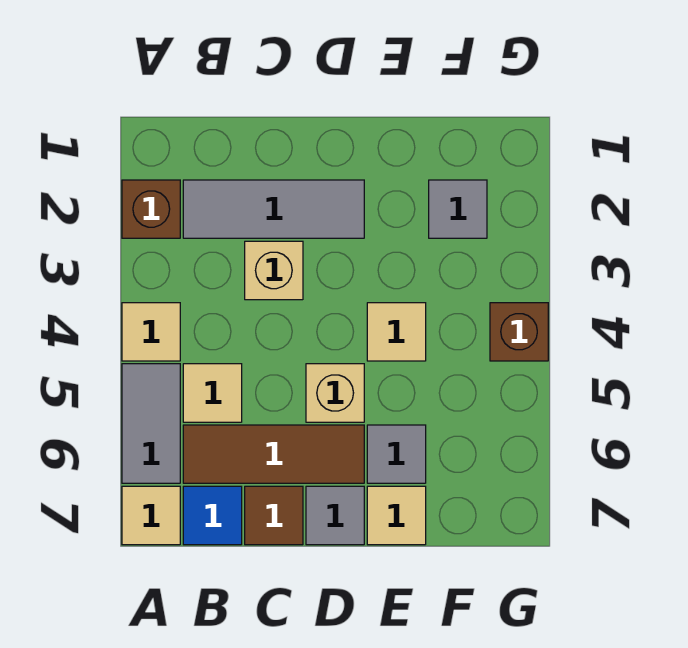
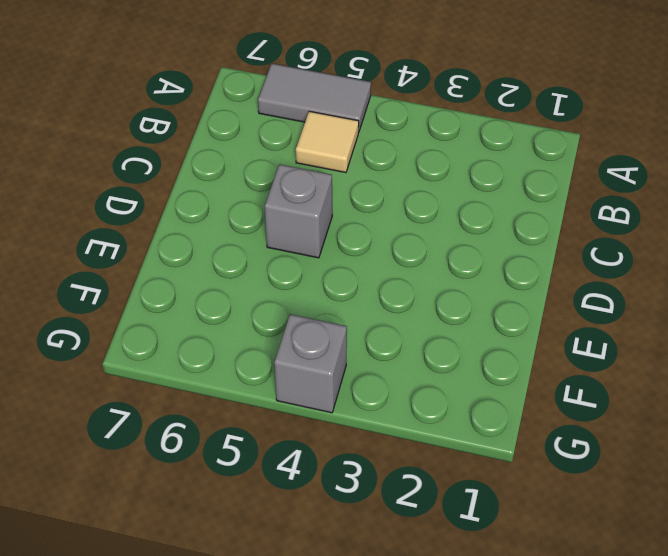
grey brick D5 level 1 -> tan brick D5 level 1
grey brick G4 level 1 -> brown brick G4 level 1
none -> brown brick A2 level 1
none -> tan tile A4 level 1
none -> tan tile A7 level 1

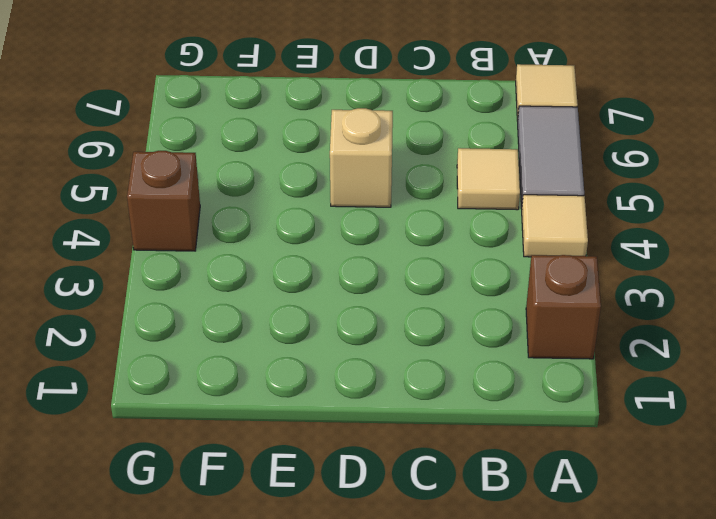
none -> grey tile B2:D2 level 1
none -> brown tile B6:D6 level 1
none -> blue tile B7 level 1

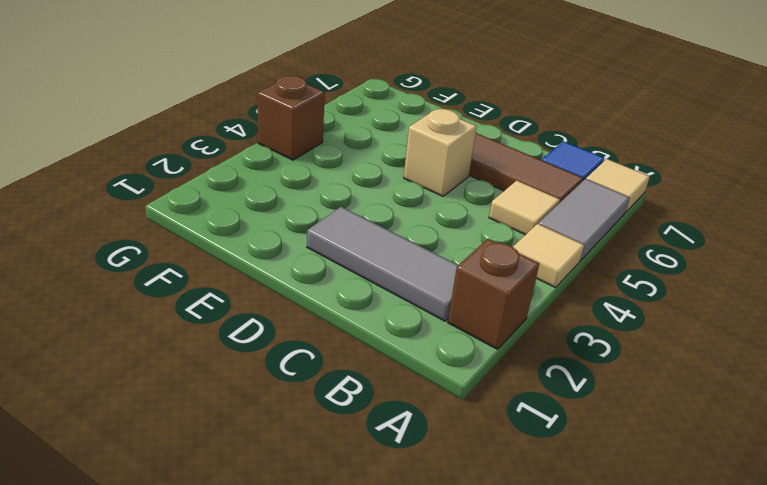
none -> tan brick C3 level 1
none -> brown tile C7 level 1
none -> grey tile D7 level 1

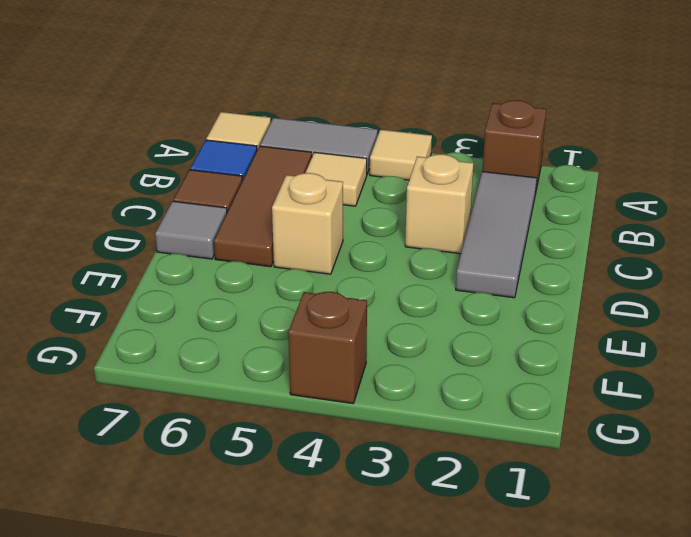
none -> tan tile E4 level 1
none -> grey tile E6 level 1
none -> tan tile E7 level 1

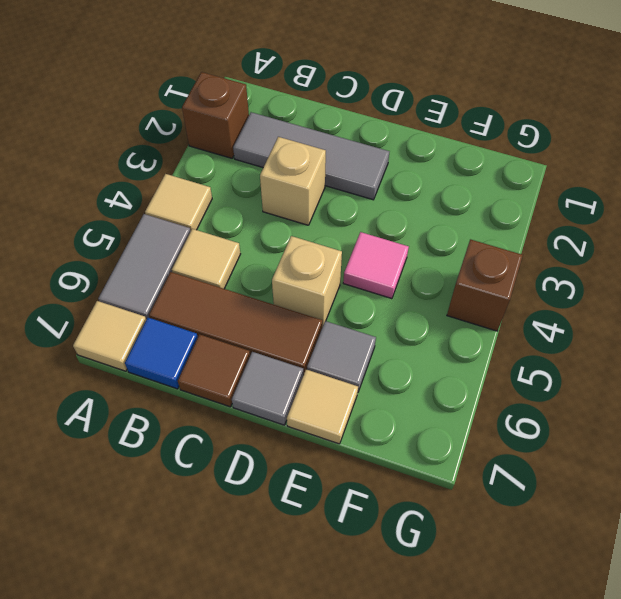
pink tile E4 level 1 -> tan tile E4 level 1
none -> grey tile F2 level 1

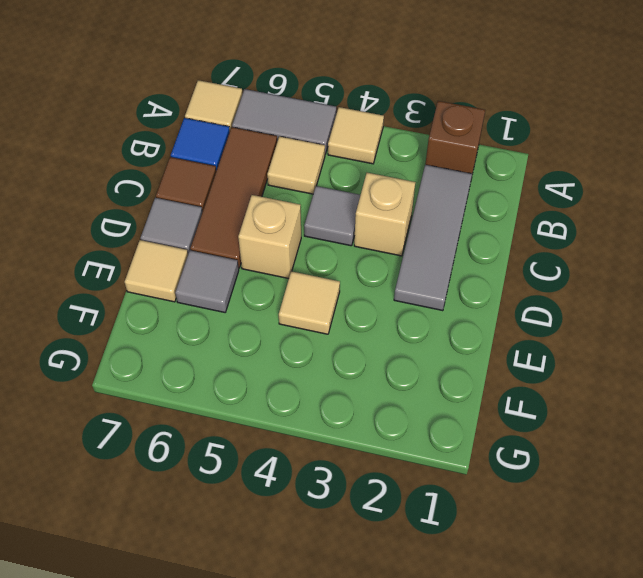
grey tile C4 level 1 -> grey tile F2 level 1
none -> brown brick G4 level 1

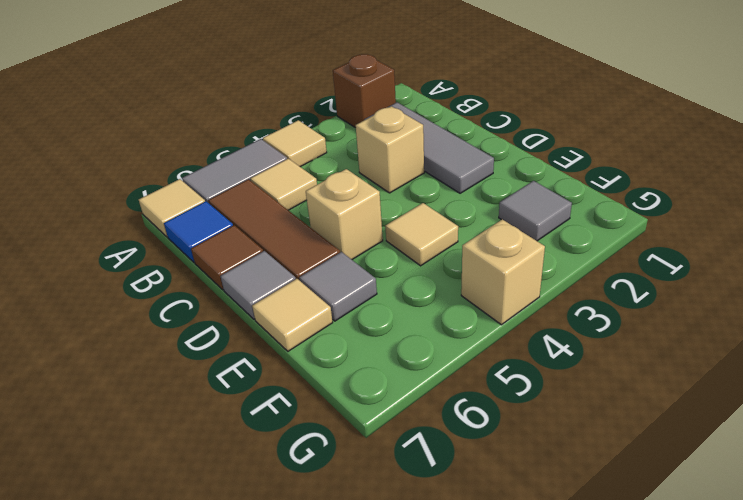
tan brick G4 level 1 -> brown brick G4 level 1

